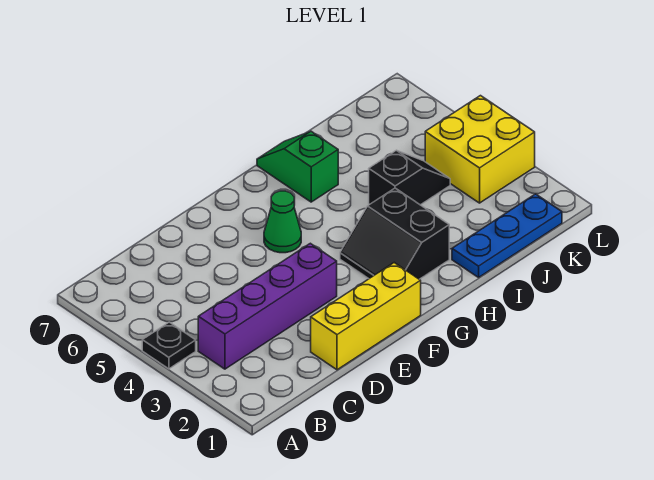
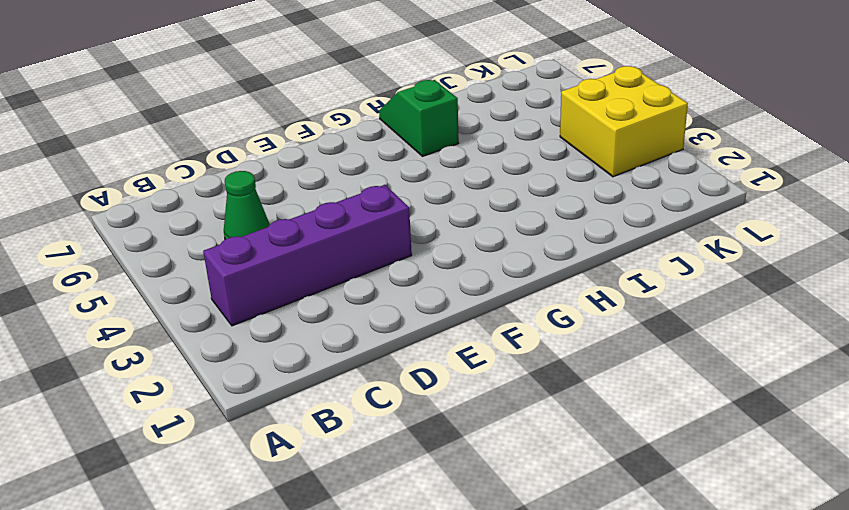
green cone C5 level 1 -> green cone F5 level 1
none -> black plate A4 level 1
none -> yellow brick D1:F1 level 1

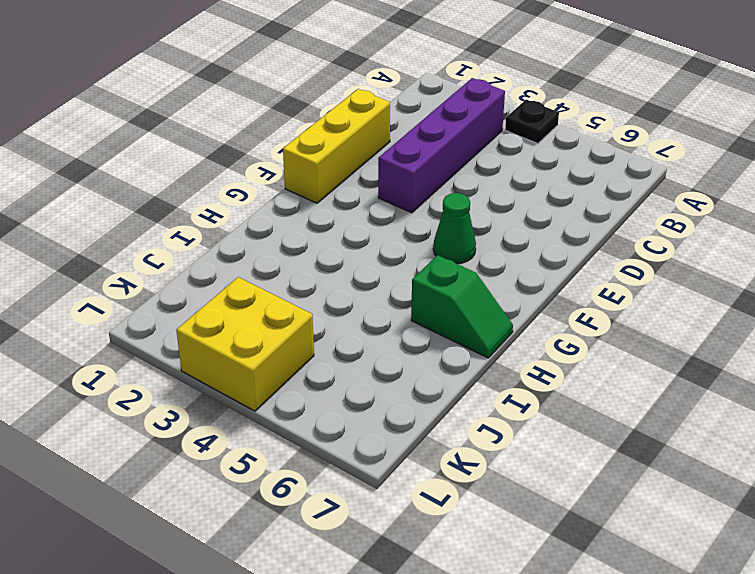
none -> black slope G2:H3 level 1 top H
none -> blue plate I1:K1 level 1

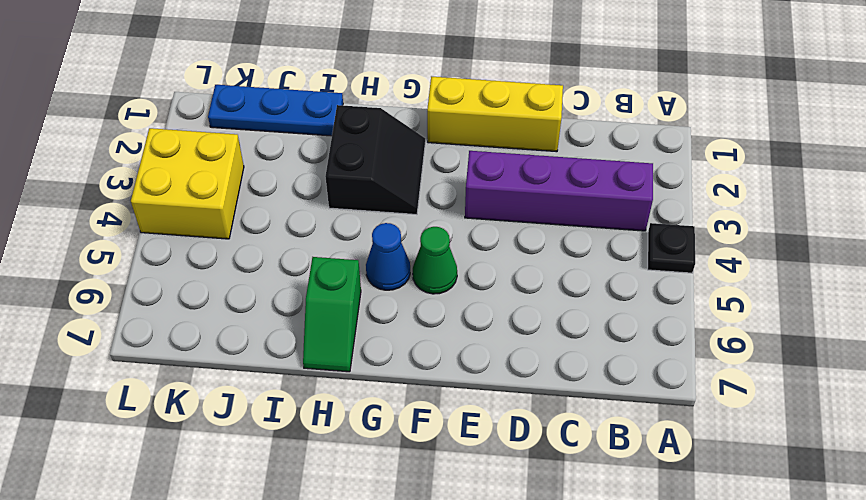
blue cone G5 level 1 -> none
none -> black slope I4:J4 level 1 top I

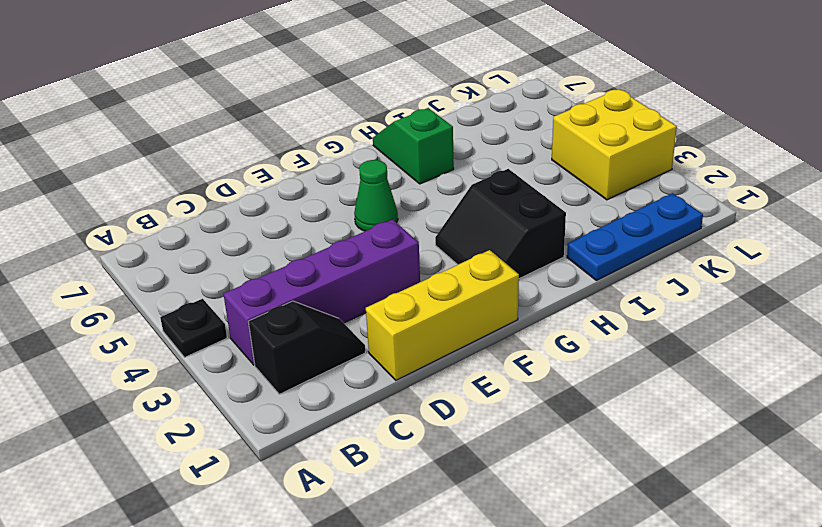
black slope B2:C2 level 1 top B -> black slope I4:J4 level 1 top I

